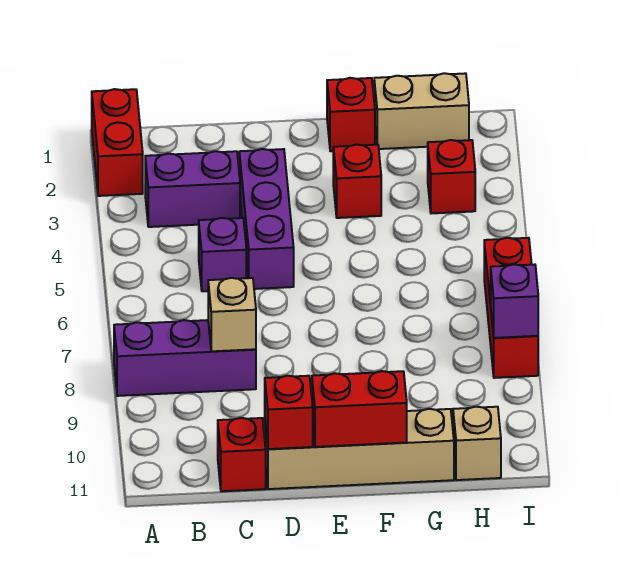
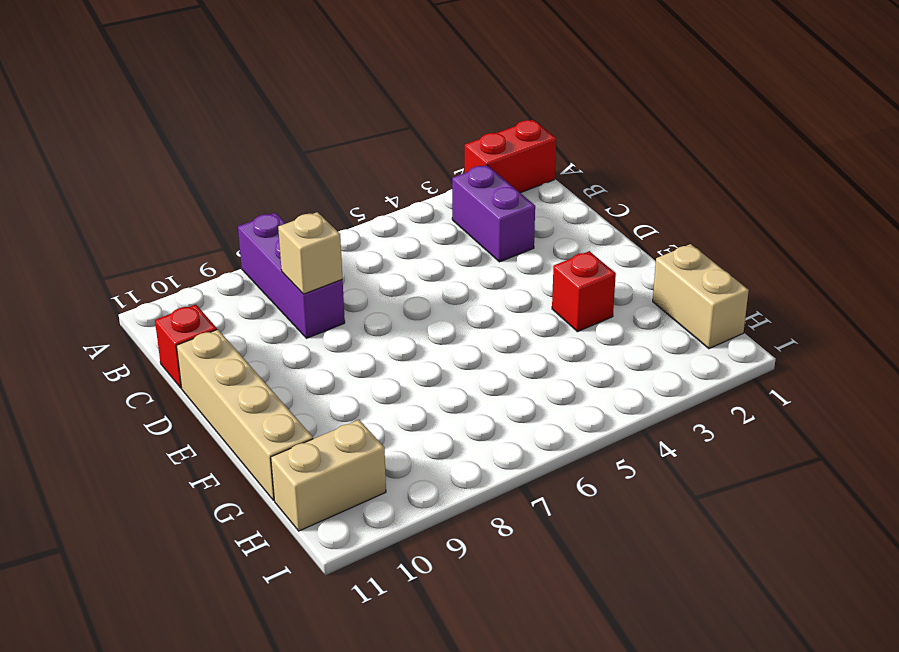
tan brick H10:H11 level 1 -> tan brick H11 level 1
none -> purple brick C5 level 1
none -> purple brick D3:D5 level 1
none -> red brick F1 level 1

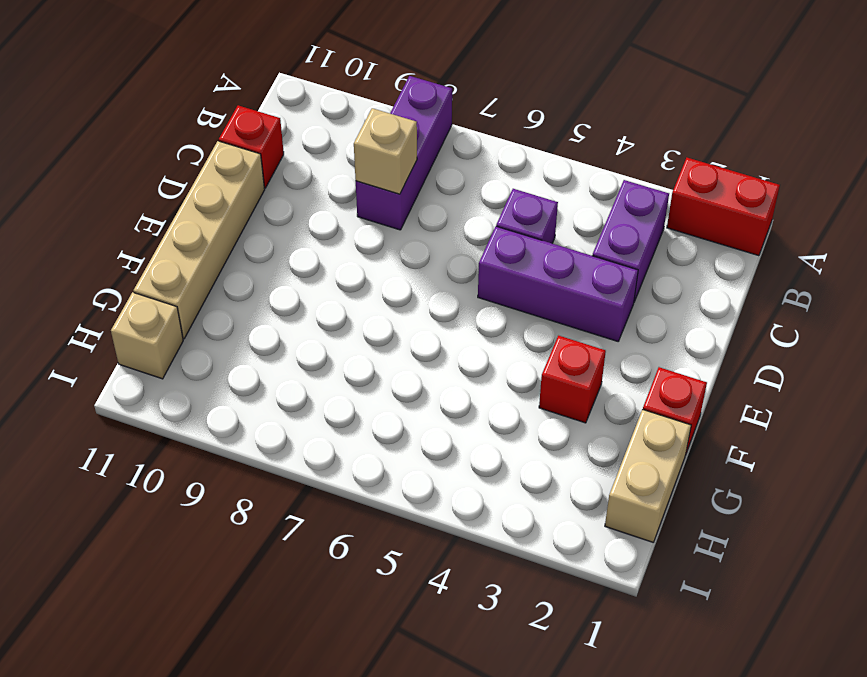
none -> red brick H3 level 1
none -> red brick I6:I8 level 1
none -> red brick D11 level 2

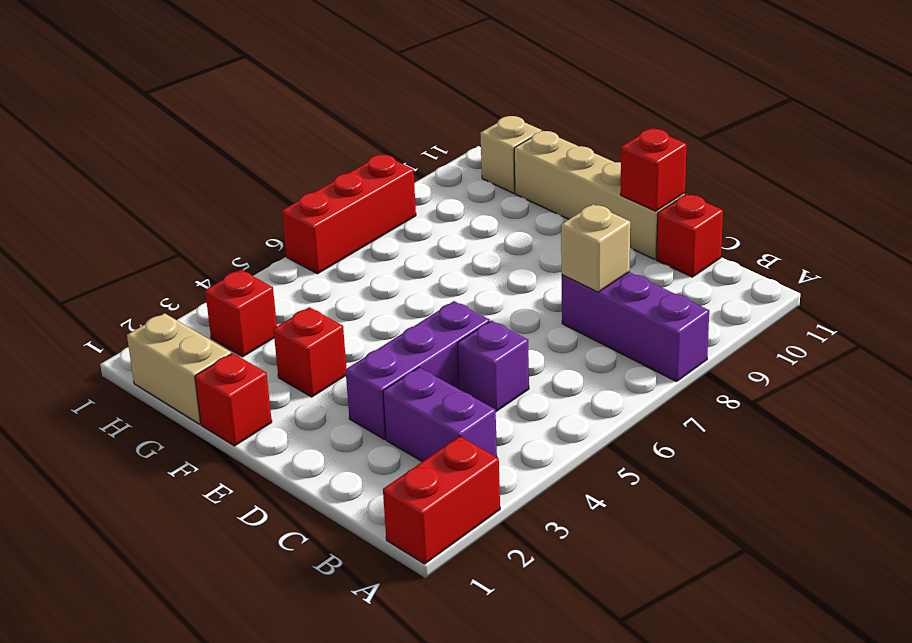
none -> red brick E11:F11 level 2
none -> purple brick I8 level 2

